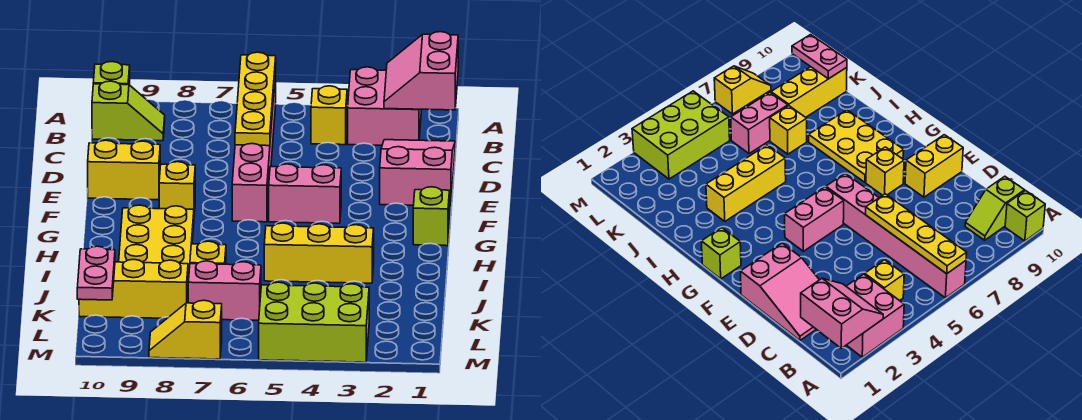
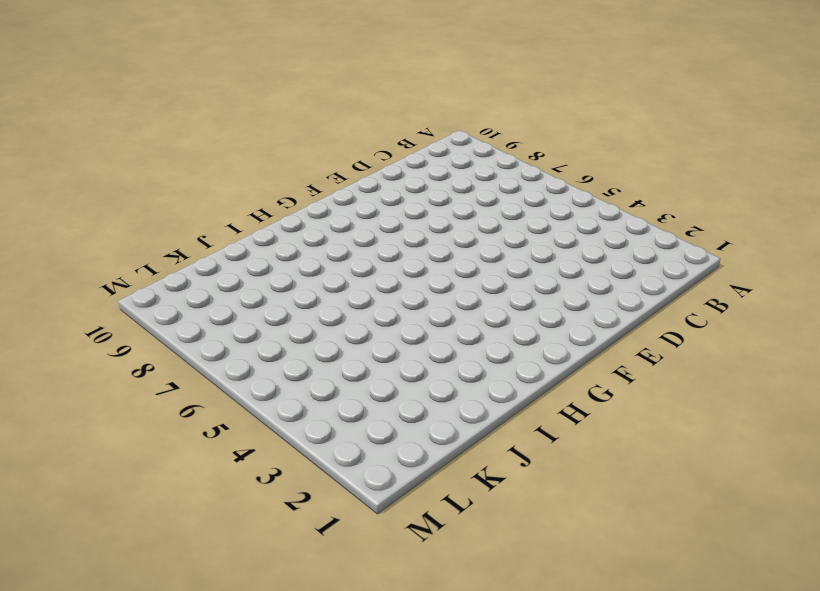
none -> pink brick A2:B3 level 1
none -> pink brick A6:F6 level 1
none -> lime brick A10 level 1

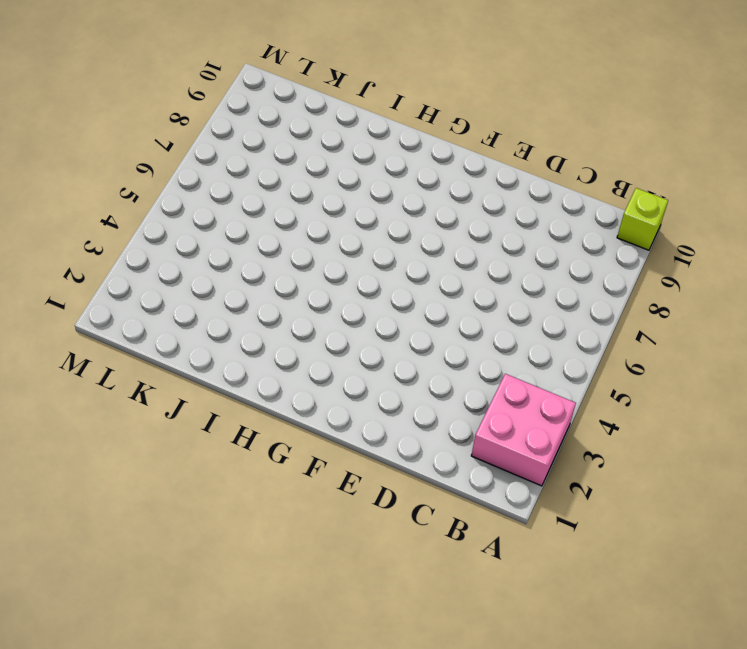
none -> pink brick A6:F6 level 1
none -> yellow brick B4 level 1
none -> lime slope B9:B10 level 1 top 10

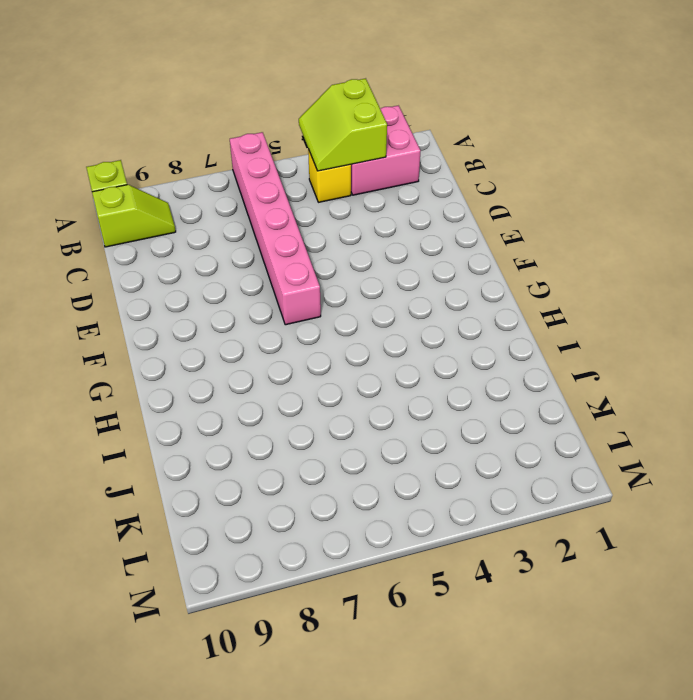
lime slope A3:B4 level 2 top 3 -> none
none -> pink slope C1:E2 level 1 top E
none -> yellow brick E9:E10 level 1
none -> pink brick F4:F5 level 1

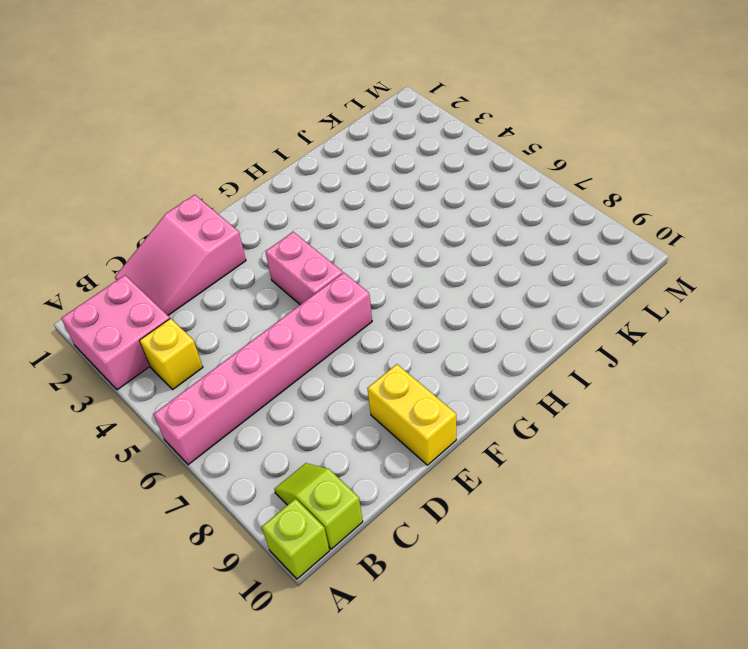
none -> yellow brick F8 level 1
none -> lime brick G1 level 1
none -> yellow plate G8:I9 level 1

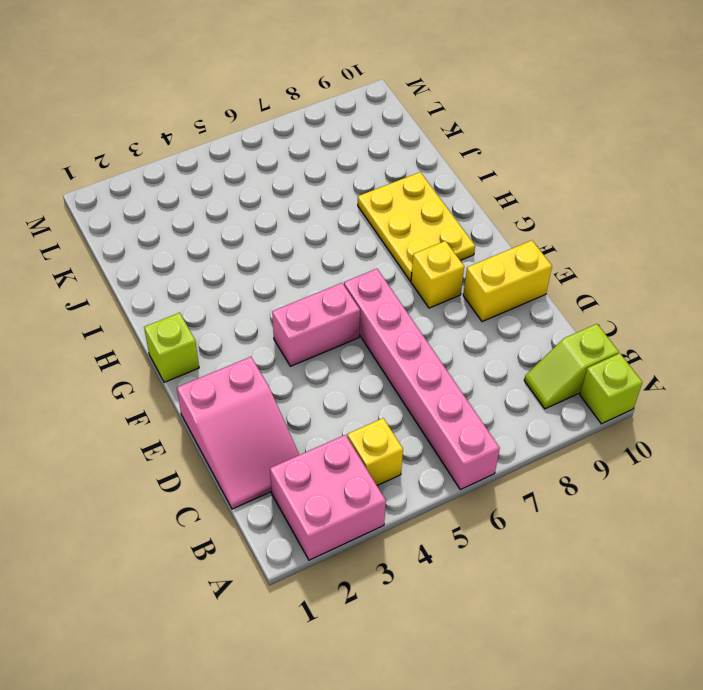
none -> yellow brick I3:I5 level 1
none -> yellow brick J7 level 1
none -> pink brick K6:K7 level 1

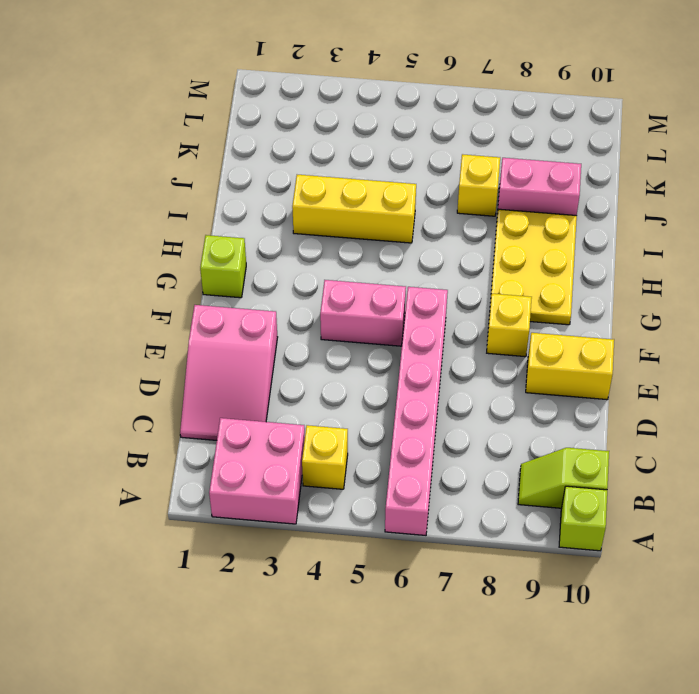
pink brick J8:J9 level 1 -> pink brick K6:K7 level 1
none -> yellow brick K8:K10 level 1
none -> lime brick L3:M5 level 1
none -> yellow slope M7:M8 level 1 top 7

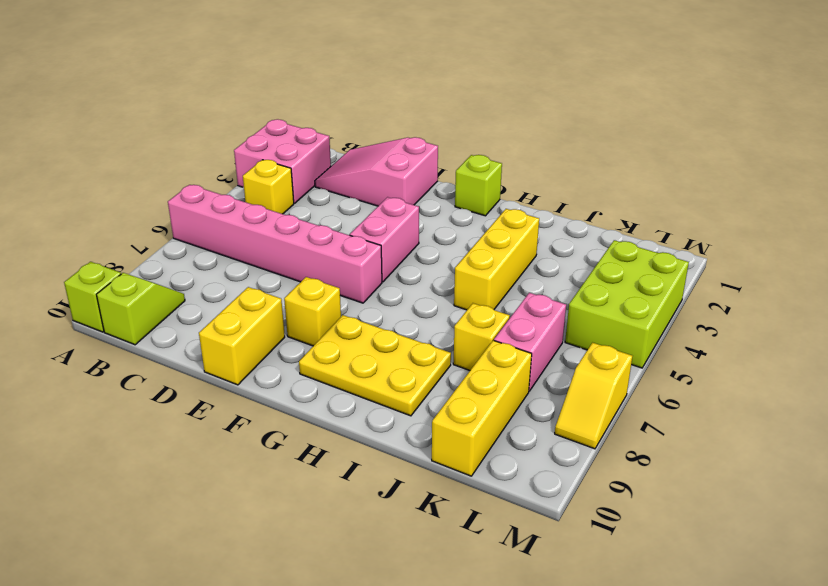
none -> pink slope A1:B2 level 2 top 1
none -> yellow plate A6:D6 level 2
none -> pink plate K10:L10 level 2

